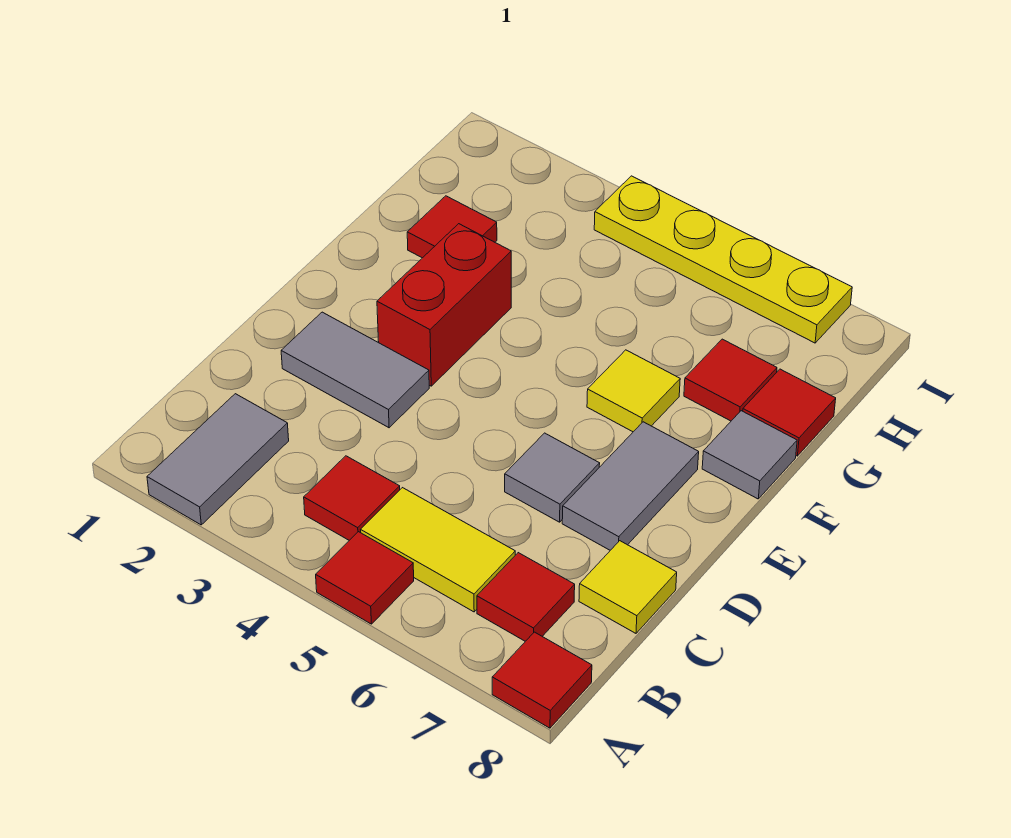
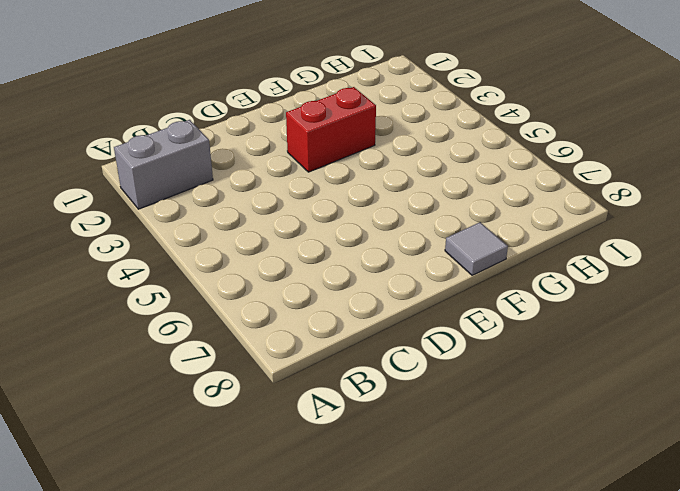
grey brick A2:B2 level 1 -> grey tile A2:B2 level 1
none -> red tile A5 level 1
none -> red tile A8 level 1
none -> red tile B4 level 1

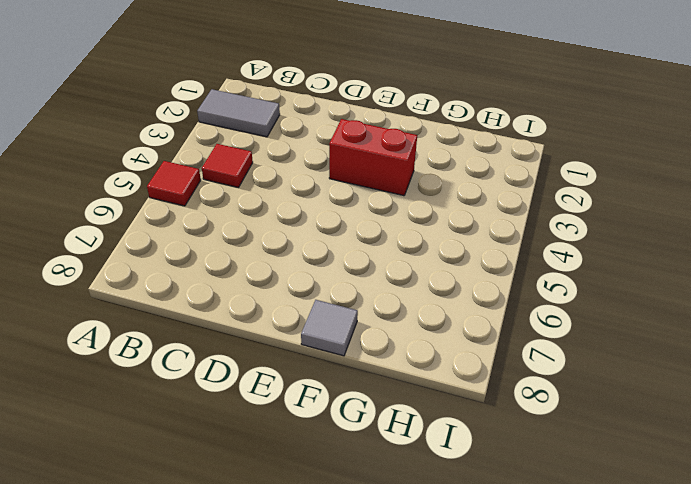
none -> red tile A8 level 1
none -> yellow tile B5:B6 level 1
none -> red tile B7 level 1

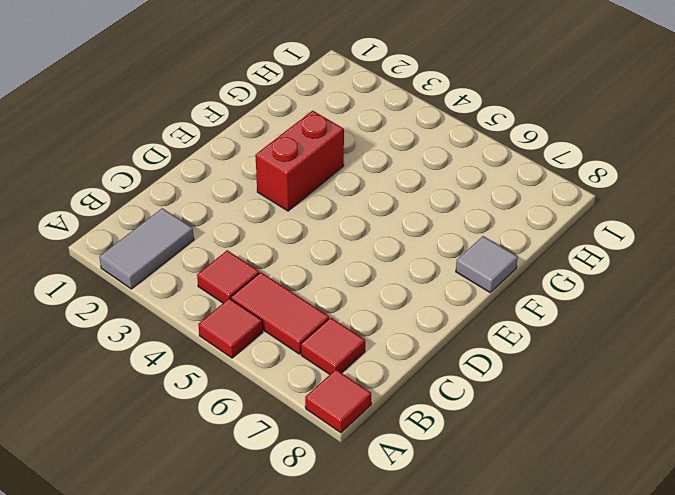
red tile B5:B6 level 1 -> yellow tile B5:B6 level 1
none -> yellow tile C8 level 1
none -> grey tile D2:D3 level 1
none -> grey tile D6 level 1

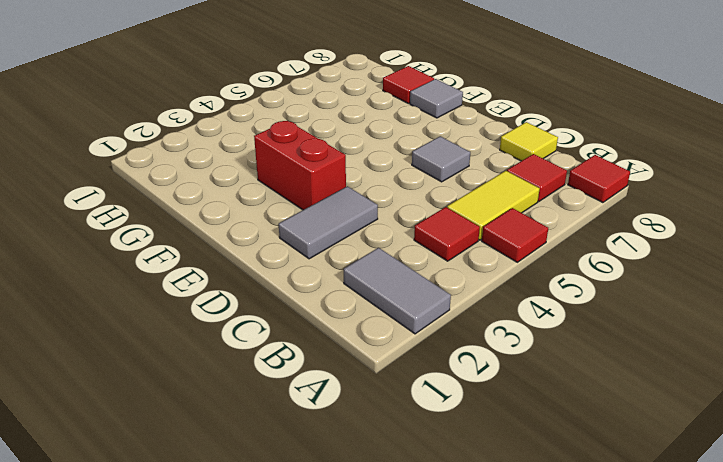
none -> grey tile D7:E7 level 1
none -> yellow tile F6 level 1
none -> red tile G2 level 1

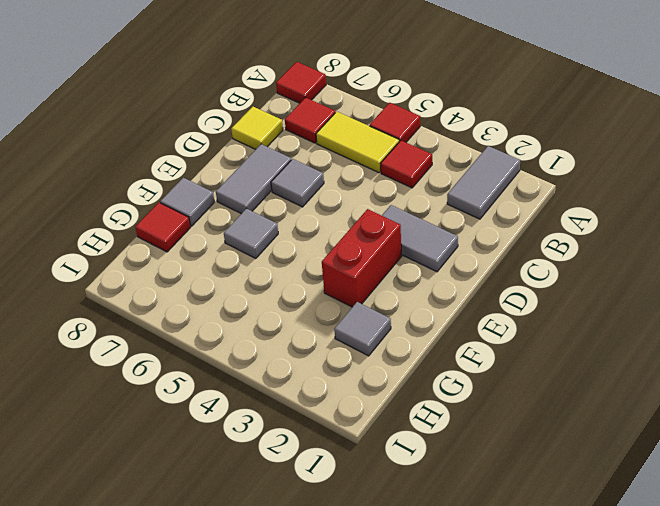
grey tile F6 level 1 -> yellow tile F6 level 1
grey tile G2 level 1 -> red tile G2 level 1
none -> red tile G7 level 1
none -> yellow plate I4:I7 level 1

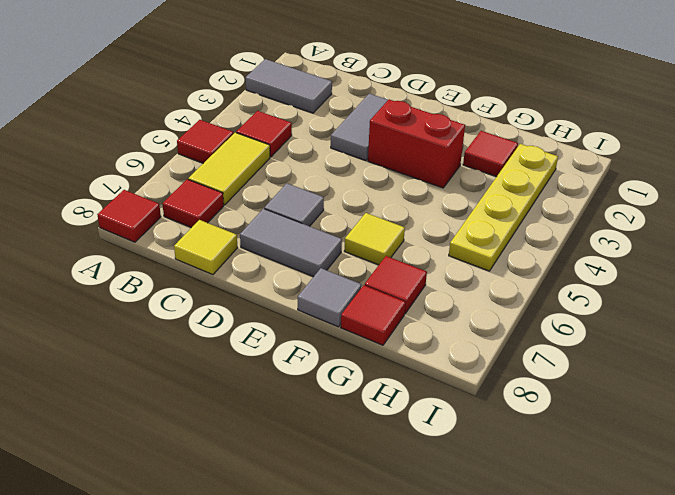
yellow plate H2:H5 level 1 -> yellow plate I4:I7 level 1

